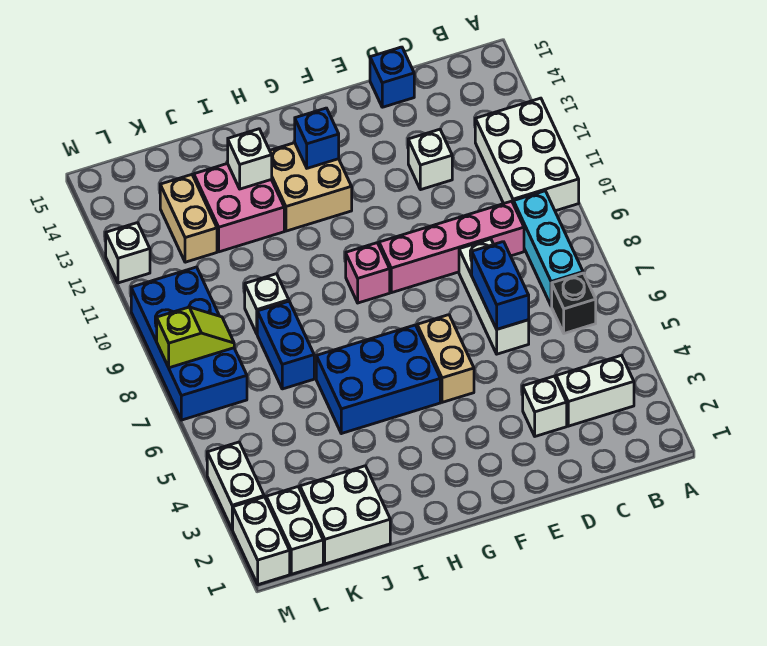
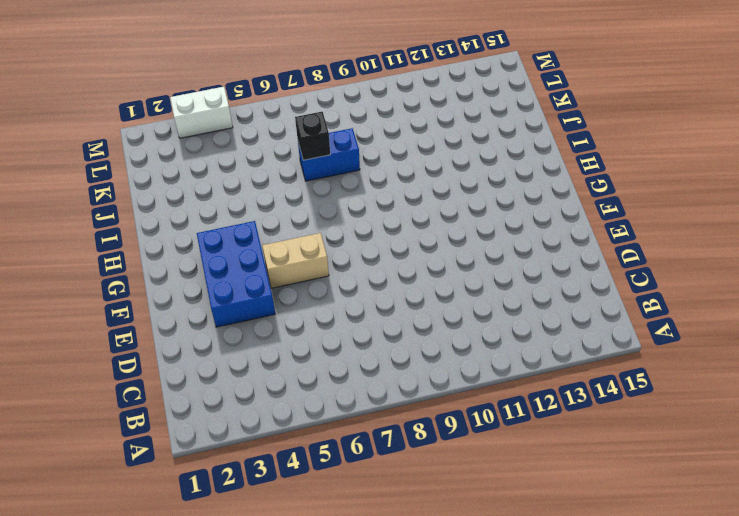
blue brick E3:G4 level 1 -> blue brick G5:I6 level 1
black brick J7 level 2 -> black brick B6 level 1
none -> white brick A10:B12 level 1
none -> white brick B3:C3 level 1
none -> cyan brick B7:B9 level 1

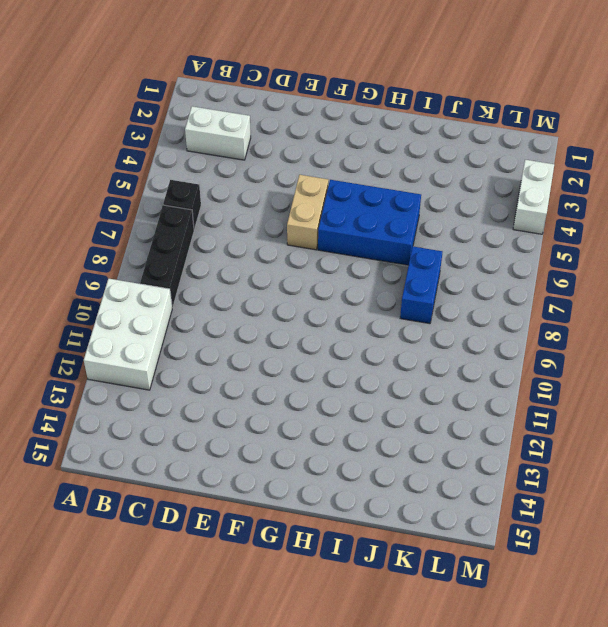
black brick B7:B9 level 1 -> cyan brick B7:B9 level 1
none -> pink brick C9:F9 level 1
none -> white brick D3 level 1
none -> white brick D6:D8 level 1

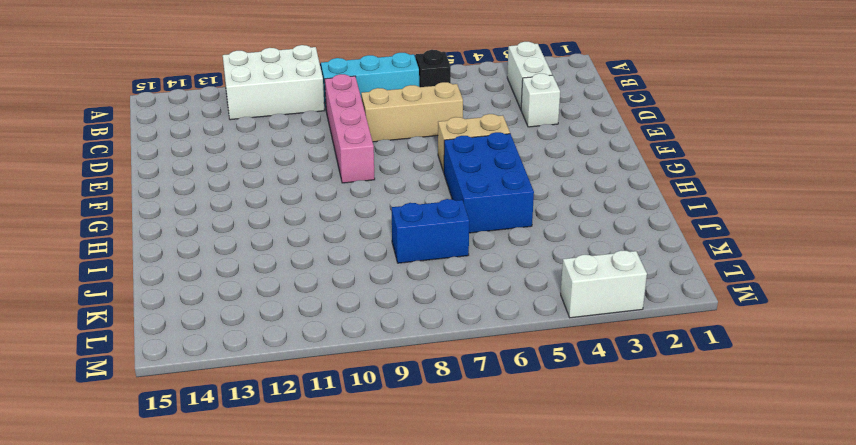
tan brick D6:D8 level 1 -> white brick D6:D8 level 1
none -> white brick D12 level 1
none -> blue brick D15 level 1
none -> pink brick G9 level 1

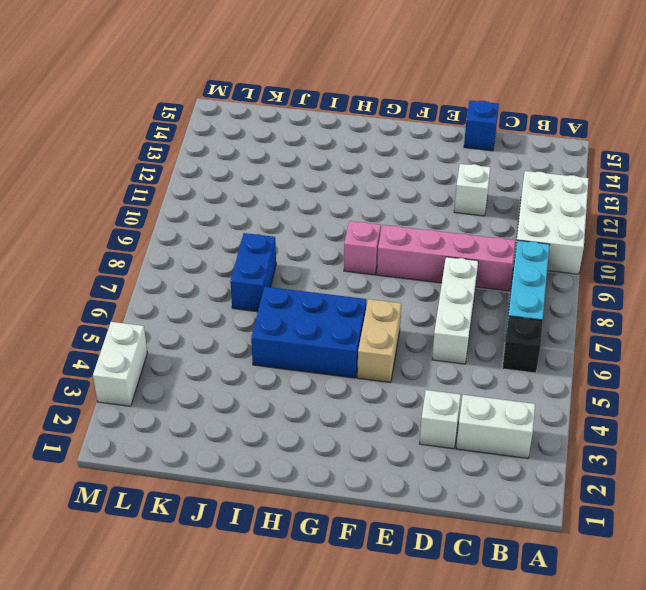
none -> tan brick G12:H13 level 1
none -> pink brick I12:J13 level 1
none -> white brick J1:K2 level 1

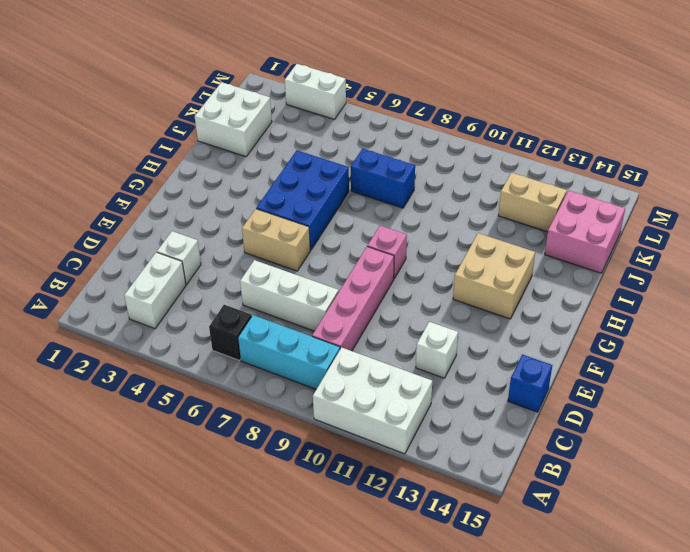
pink brick J14:K15 level 1 -> pink brick I12:J13 level 1
none -> white brick J9 level 1
none -> white brick L1:L2 level 1
none -> blue brick L7:M10 level 1

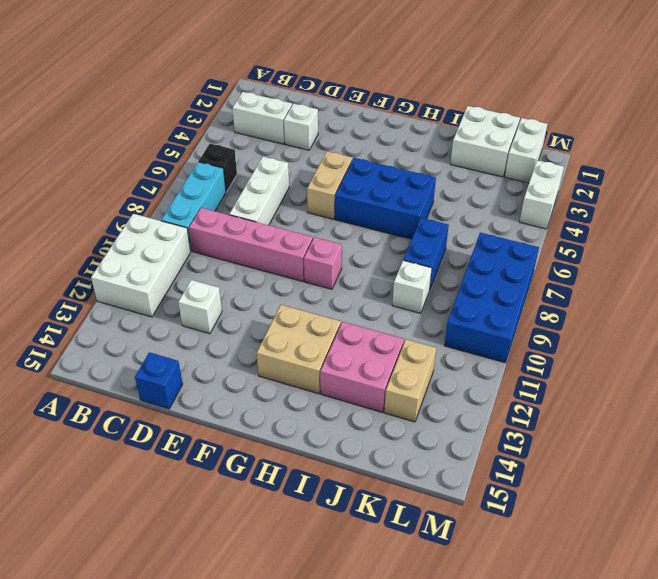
none -> white brick M1:M2 level 1
none -> white brick M12 level 1
none -> blue brick D6:D7 level 2

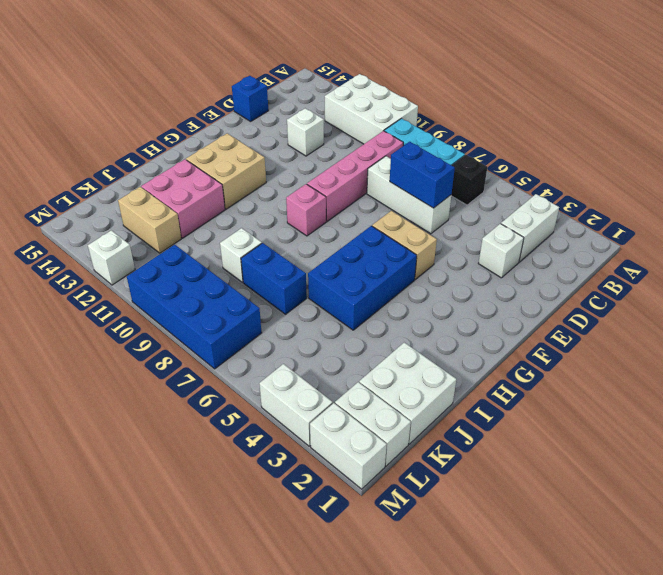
none -> blue brick G13 level 2
none -> white brick I13 level 2
none -> lime slope L8:M8 level 2 top M

